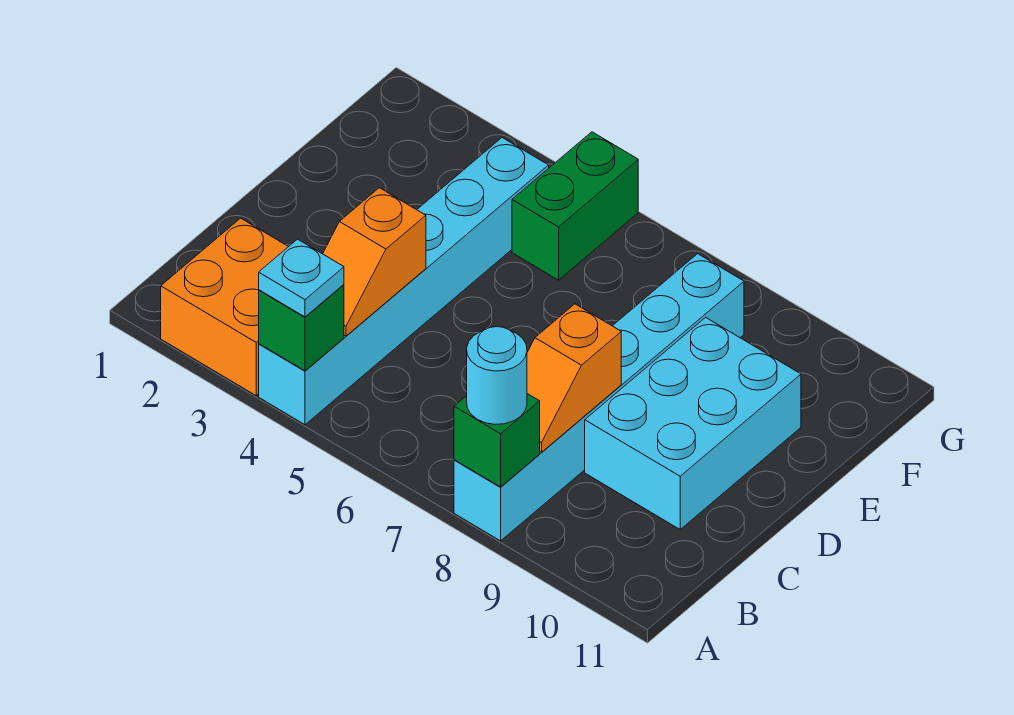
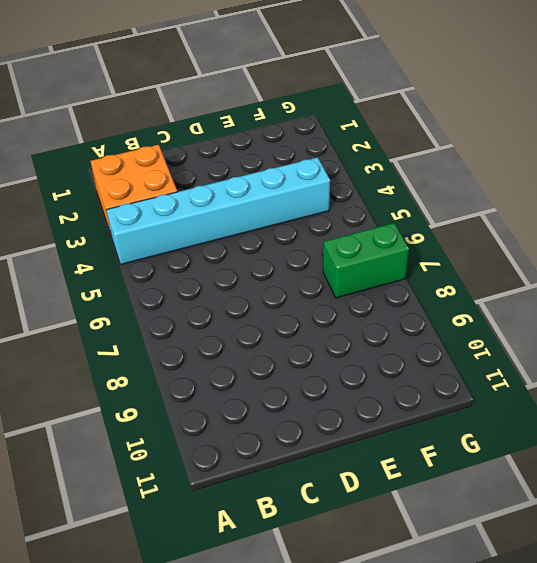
green brick F7:G7 level 1 -> green brick F5:G5 level 1
none -> cyan brick A8:F8 level 1
none -> cyan brick C9:E10 level 1

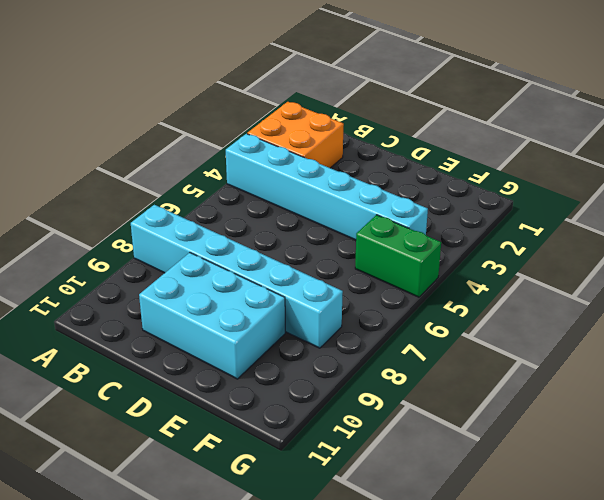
none -> green brick A4 level 2
none -> green brick A8 level 2

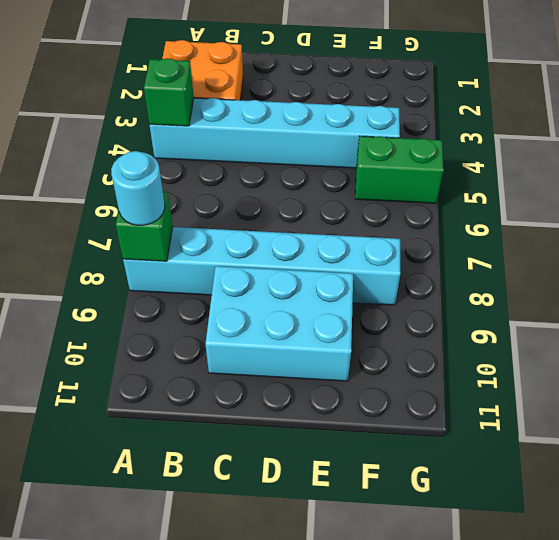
none -> orange slope B4:C4 level 2 top C
none -> orange slope B8:C8 level 2 top C

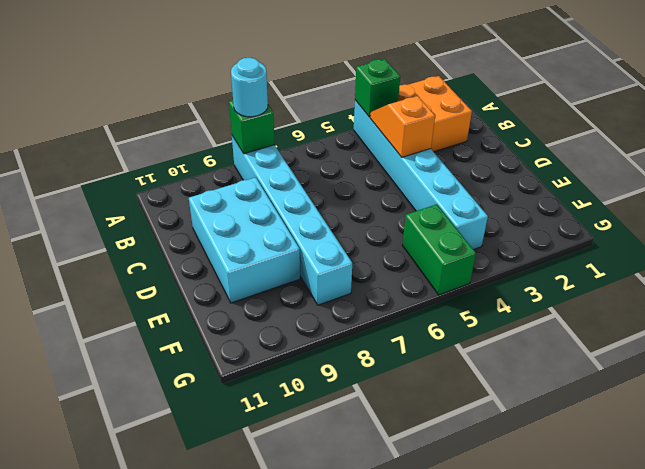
none -> orange slope B8:C8 level 2 top C
none -> cyan plate A4 level 3

